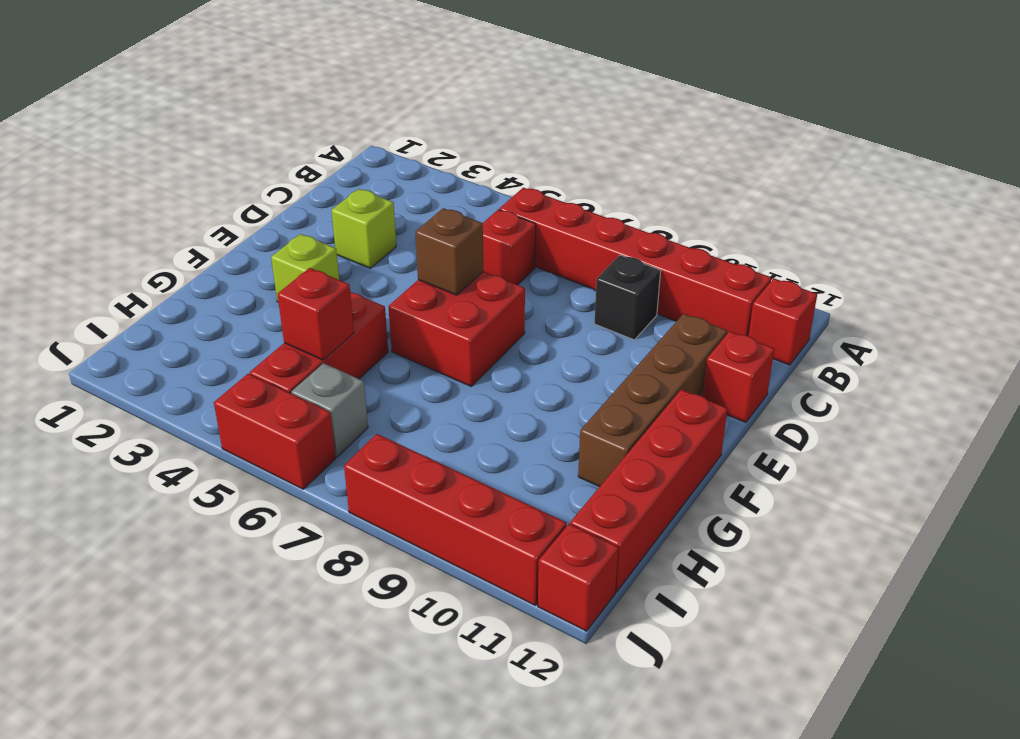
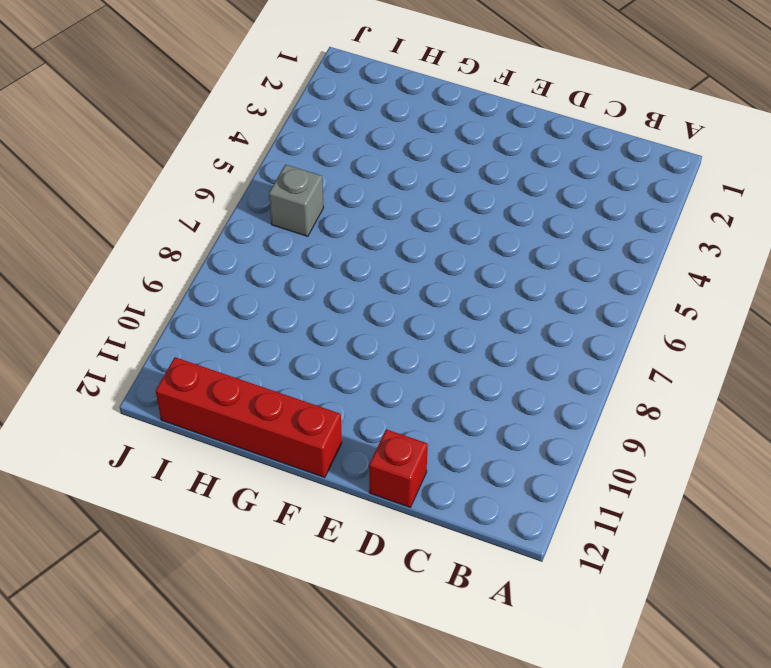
none -> red brick B6:B11 level 1
none -> red brick B12 level 1
none -> red brick C6 level 1

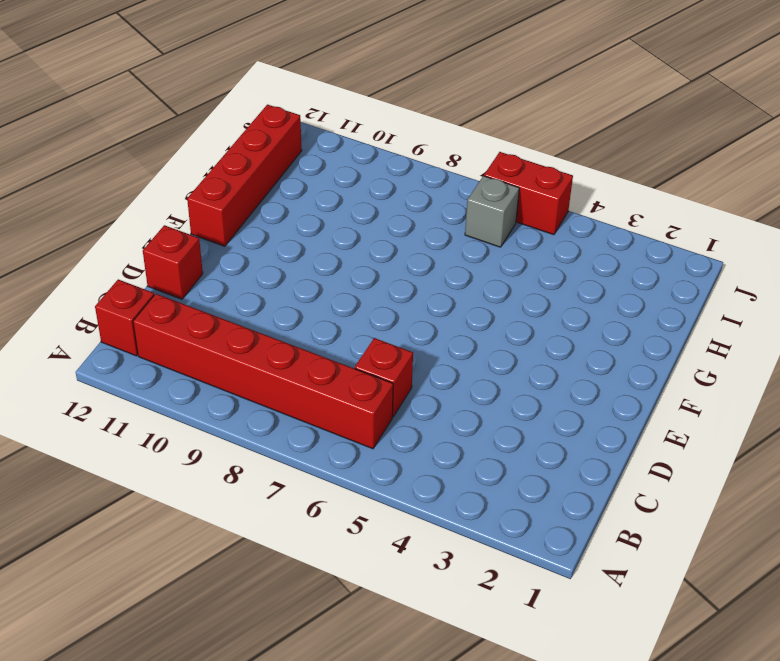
none -> black brick C9 level 1
none -> lime brick D3 level 1
none -> brown brick D11:G11 level 1

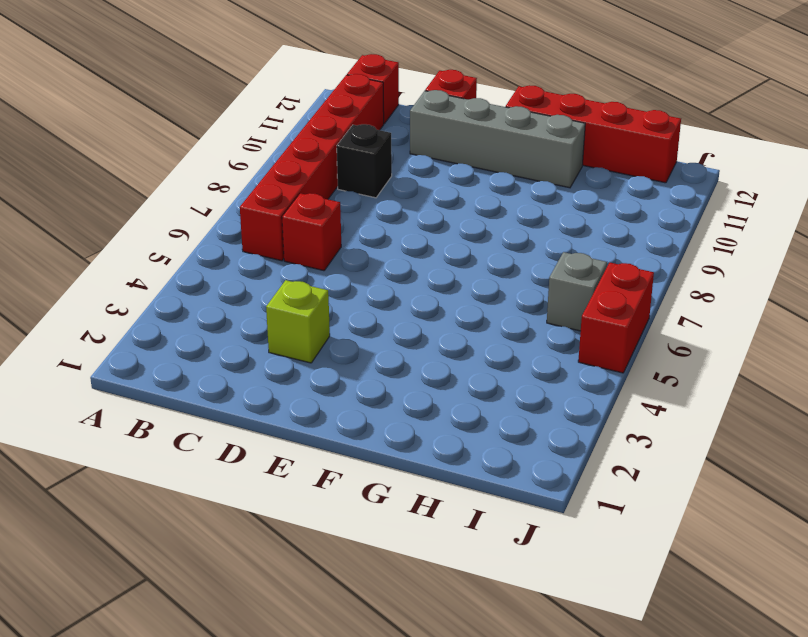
grey brick D11:G11 level 1 -> brown brick D11:G11 level 1
none -> red brick E6:F7 level 1
none -> lime brick F3 level 1
none -> red brick G5:I5 level 1

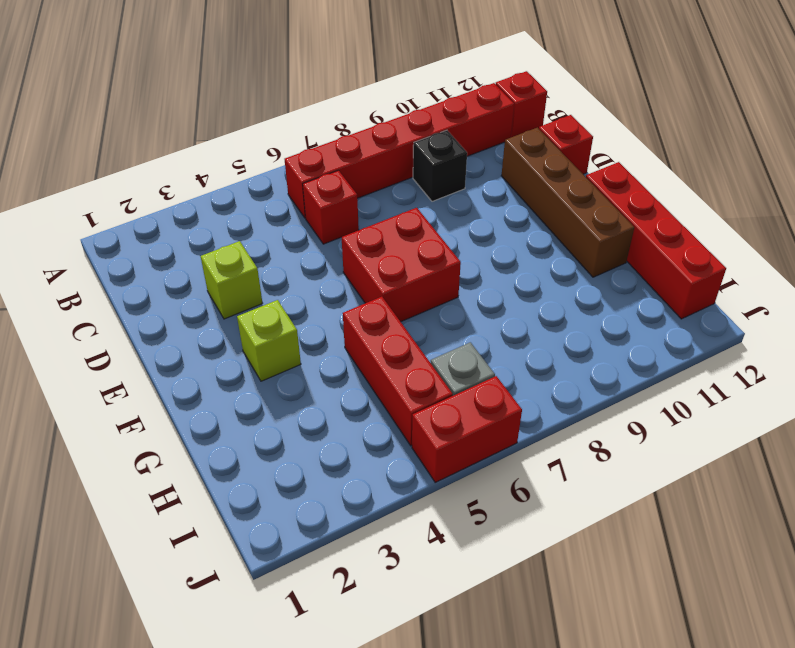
none -> red brick J8:J11 level 1
none -> red brick J12 level 1
none -> brown brick E6 level 2

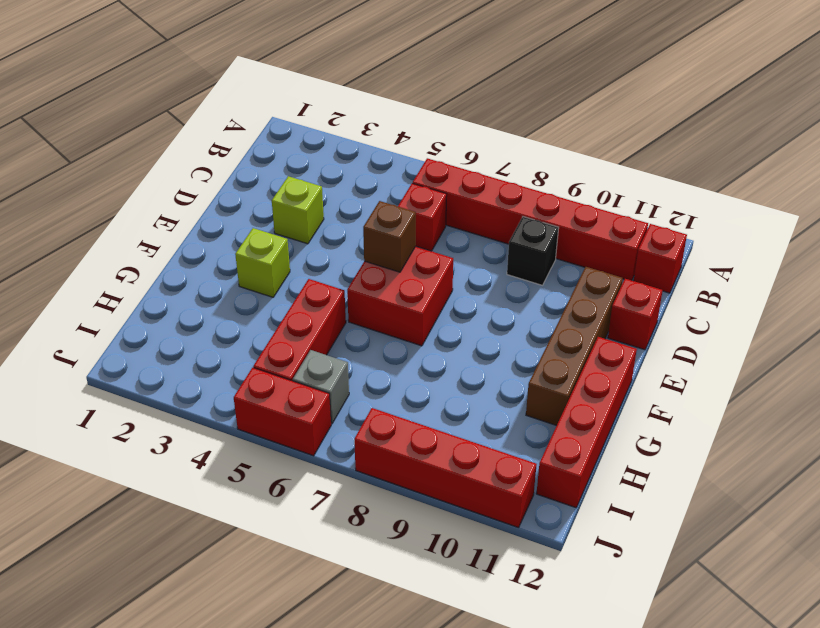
none -> red brick J12 level 1
none -> red brick H5 level 2

